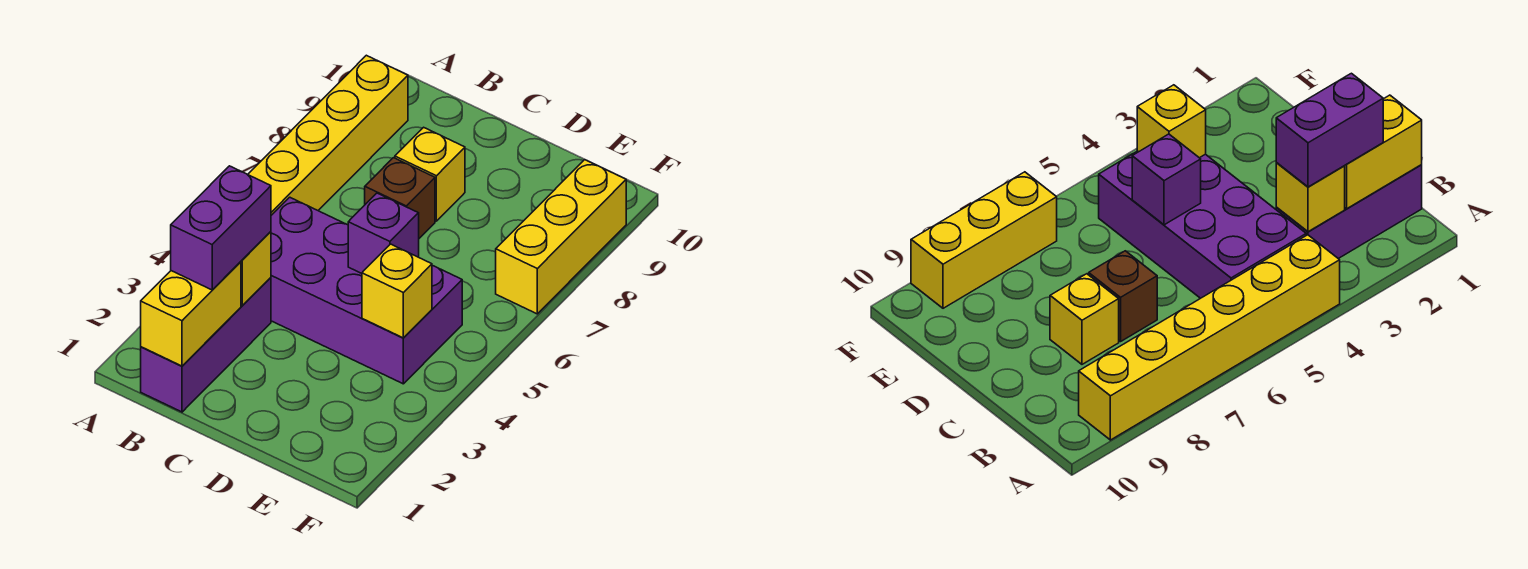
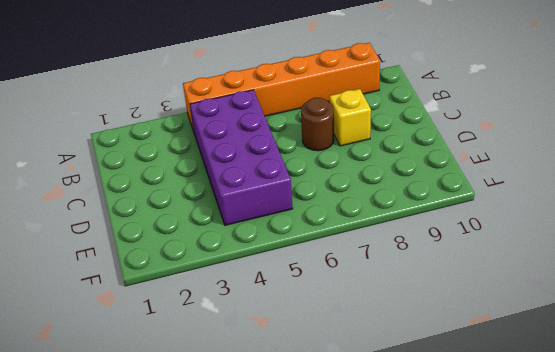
orange brick A4:A9 level 1 -> yellow brick A4:A9 level 1
brown round brick C7 level 1 -> brown brick C7 level 1
none -> purple brick B1:B3 level 1
none -> yellow brick F7:F9 level 1

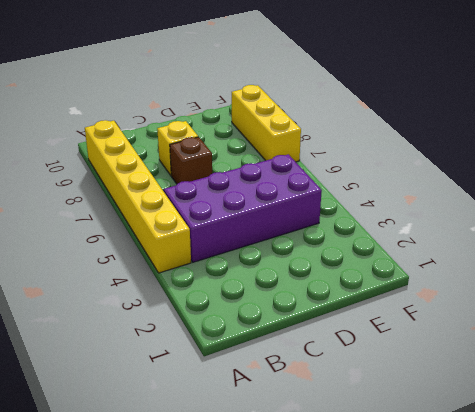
none -> purple brick B1:B3 level 1
none -> yellow brick B1:B2 level 2

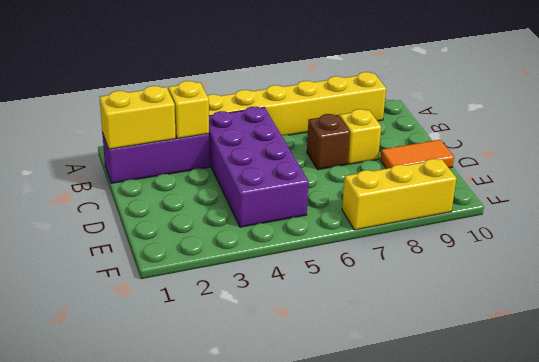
orange tile D9:D10 level 1 -> none
none -> purple brick D5 level 2
none -> yellow brick E4 level 2

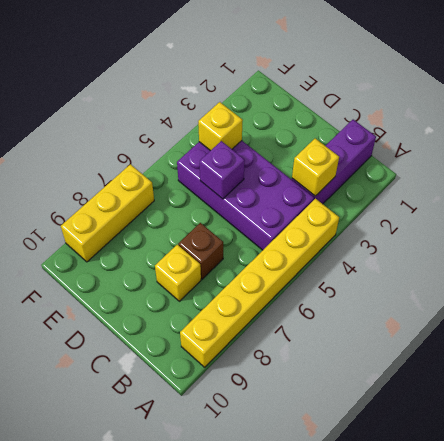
none -> yellow brick B1:B2 level 2
none -> purple brick B2:B3 level 3

